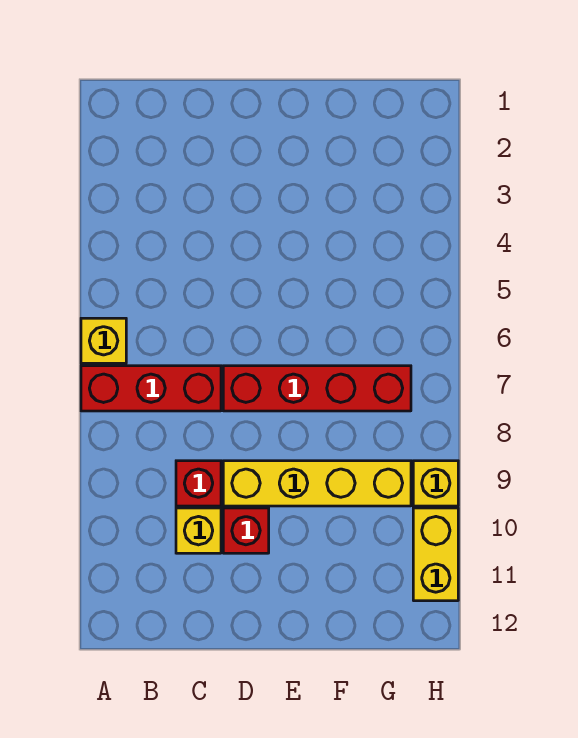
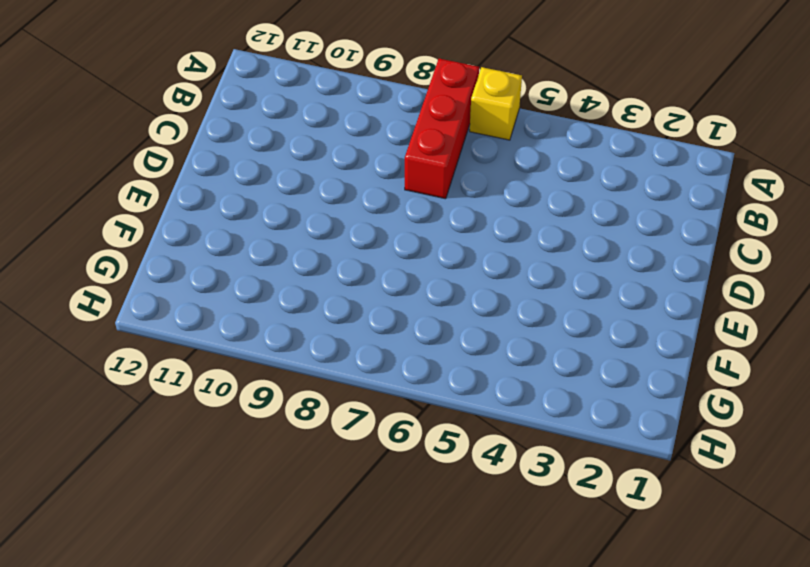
none -> red brick C9 level 1
none -> yellow brick C10 level 1

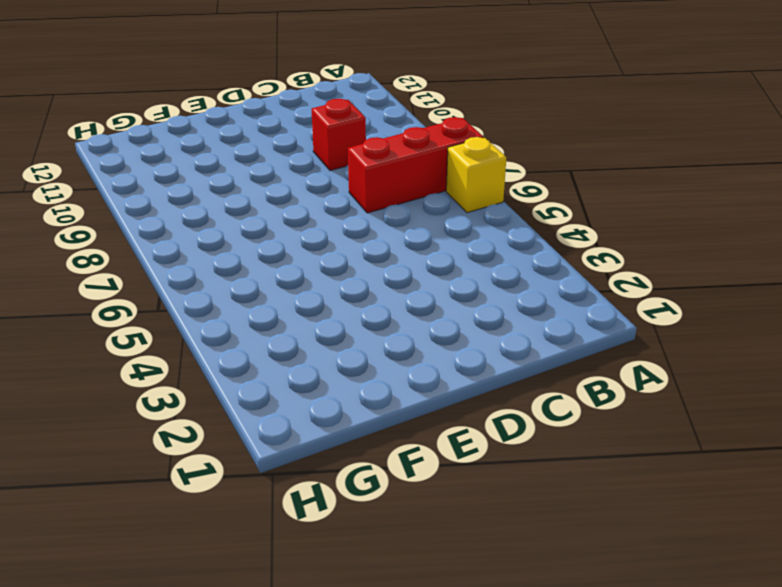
none -> yellow brick C10 level 1
none -> red brick D7:G7 level 1

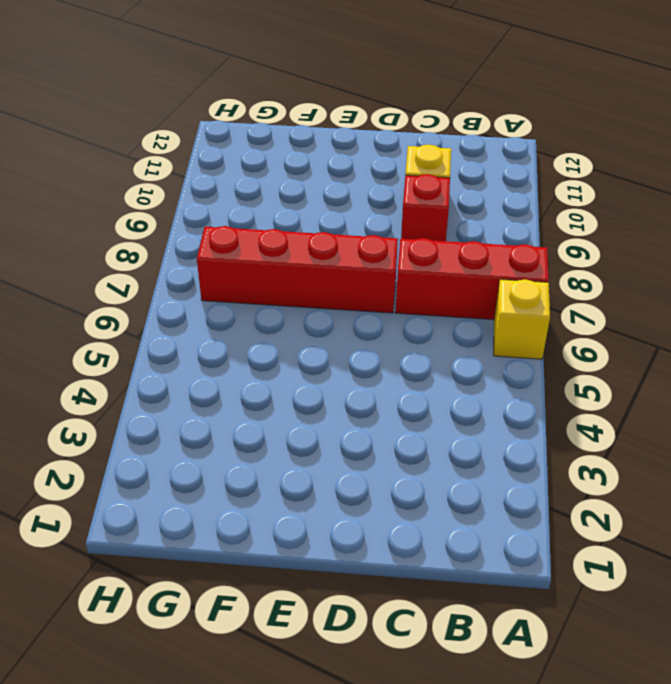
none -> yellow brick D9:G9 level 1
none -> red brick D10 level 1

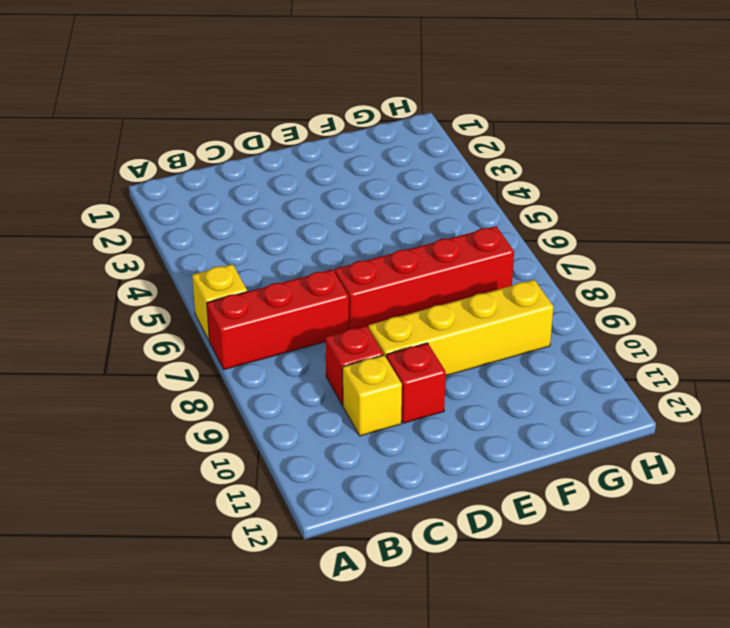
none -> yellow brick H9 level 1
none -> yellow brick H10:H11 level 1

